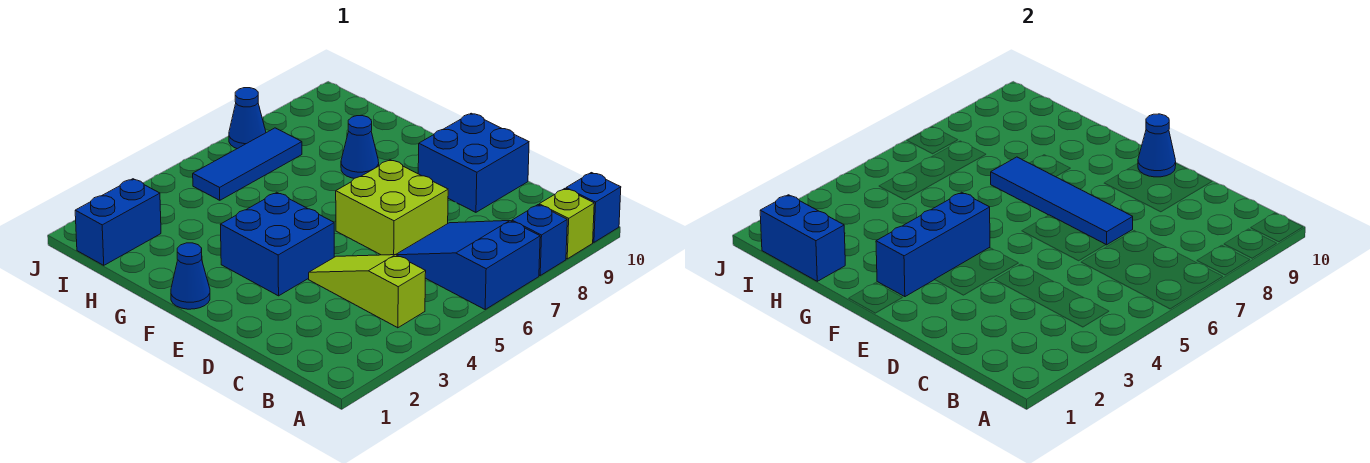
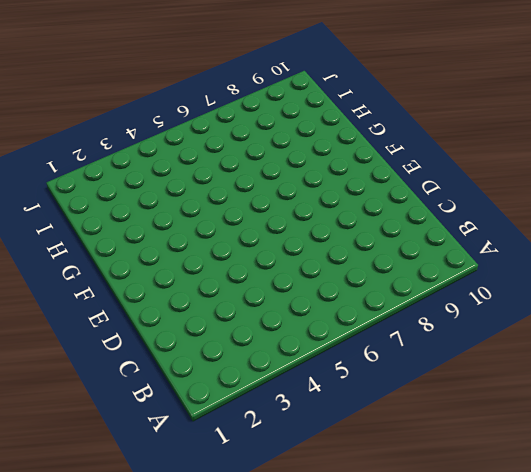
none -> blue slope A6:C7 level 1 top A
none -> blue brick A8 level 1
none -> lime brick A9 level 1

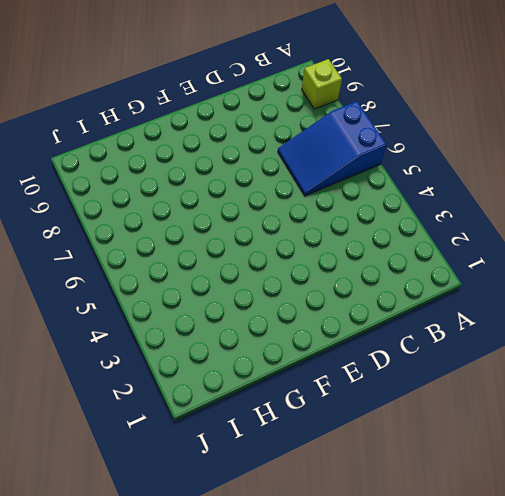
none -> blue brick A8 level 1
none -> blue brick A10 level 1
none -> lime slope B4:D4 level 1 top B

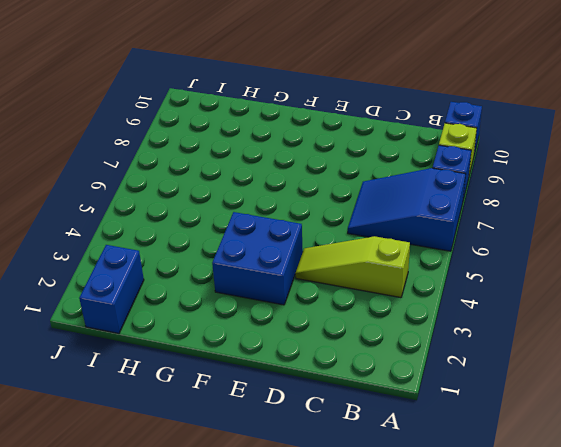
none -> lime brick D6:E7 level 1
none -> blue brick D9:E10 level 1
none -> blue cone F1 level 1

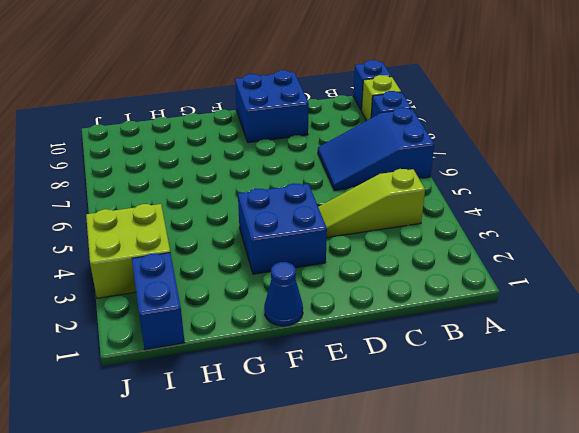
lime brick I3:J4 level 1 -> lime brick D6:E7 level 1
none -> blue cone G8 level 1
none -> blue tile I5:I7 level 1
none -> blue cone J7 level 1

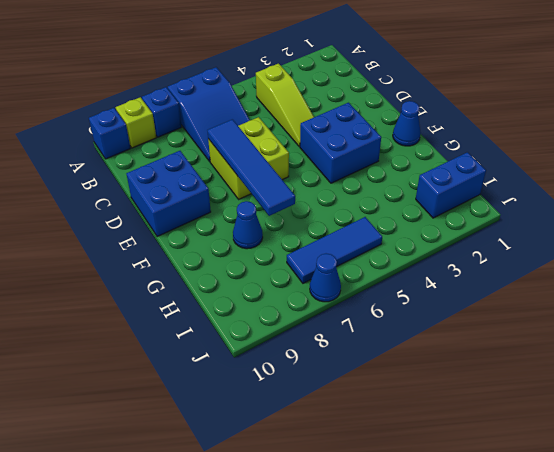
none -> blue cone E10 level 2
none -> blue brick F2:F4 level 2
none -> blue brick H1:I1 level 2

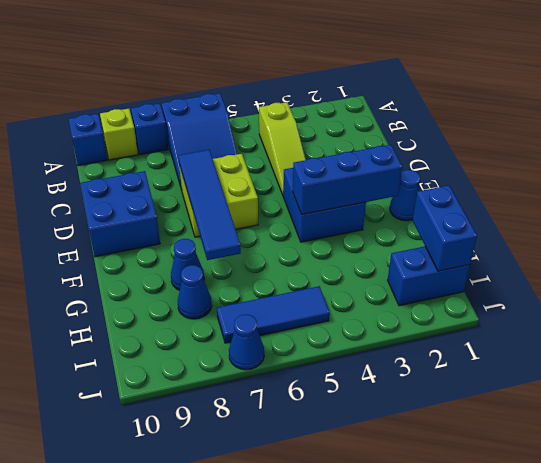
blue cone H8 level 1 -> blue cone E10 level 2

